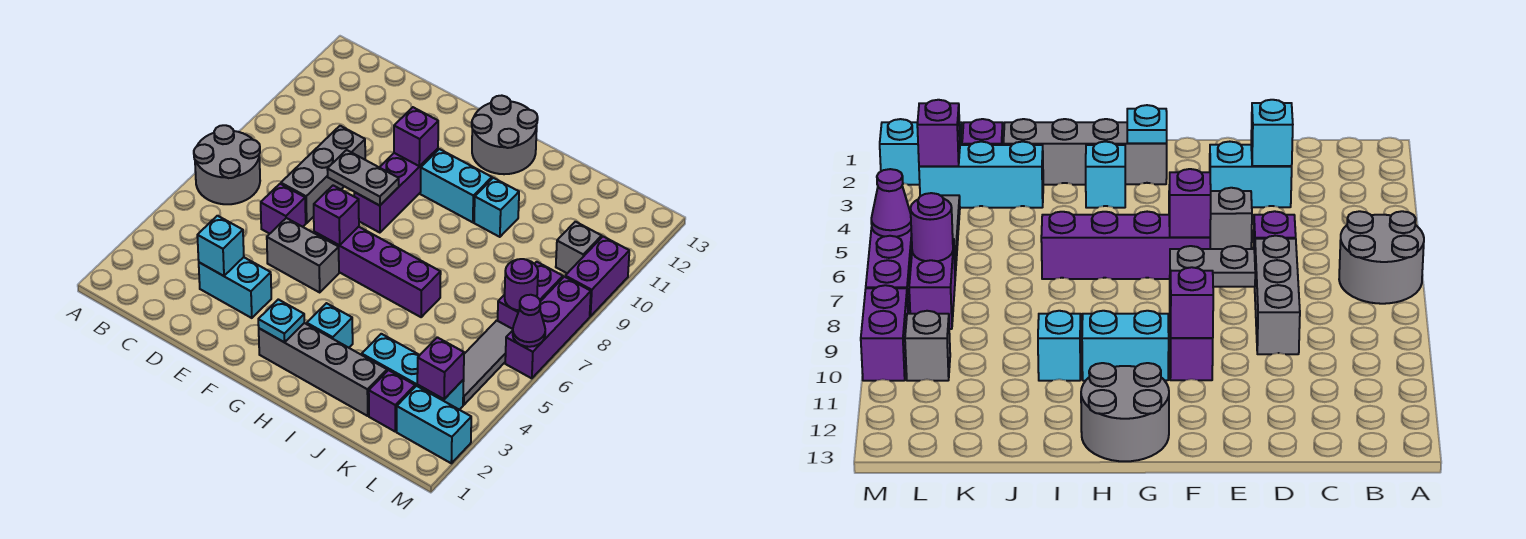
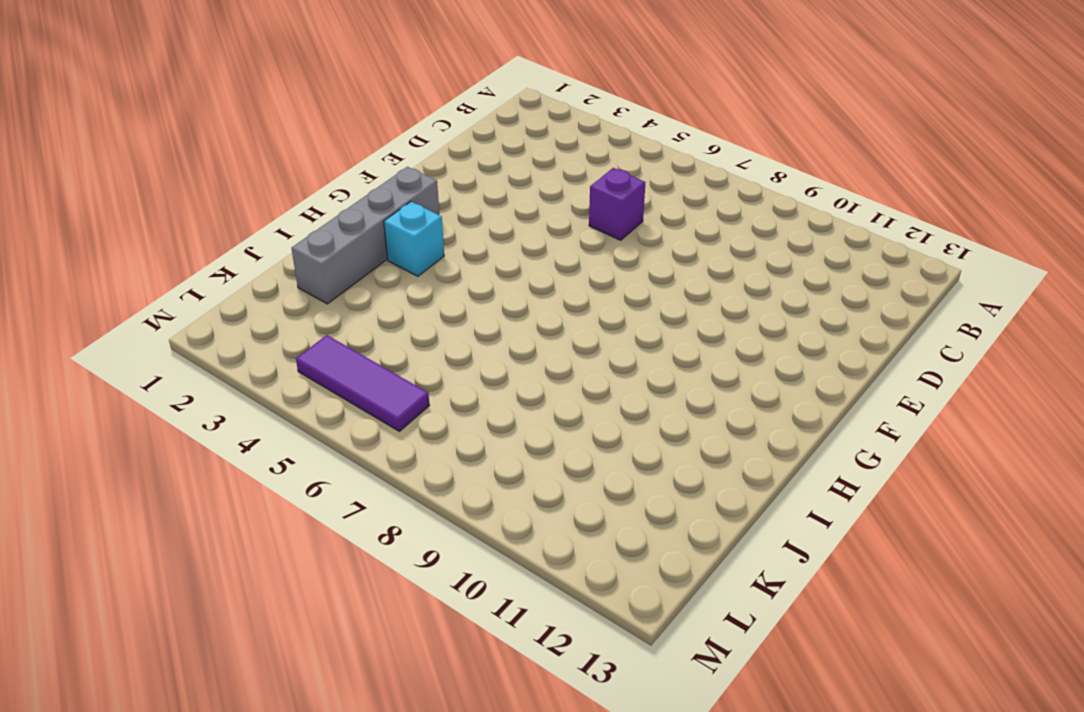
purple tile L4:L6 level 1 -> grey tile L4:L6 level 1
none -> grey round brick A6:B7 level 1
none -> cyan brick D3:E3 level 1
none -> grey brick D7:D9 level 1

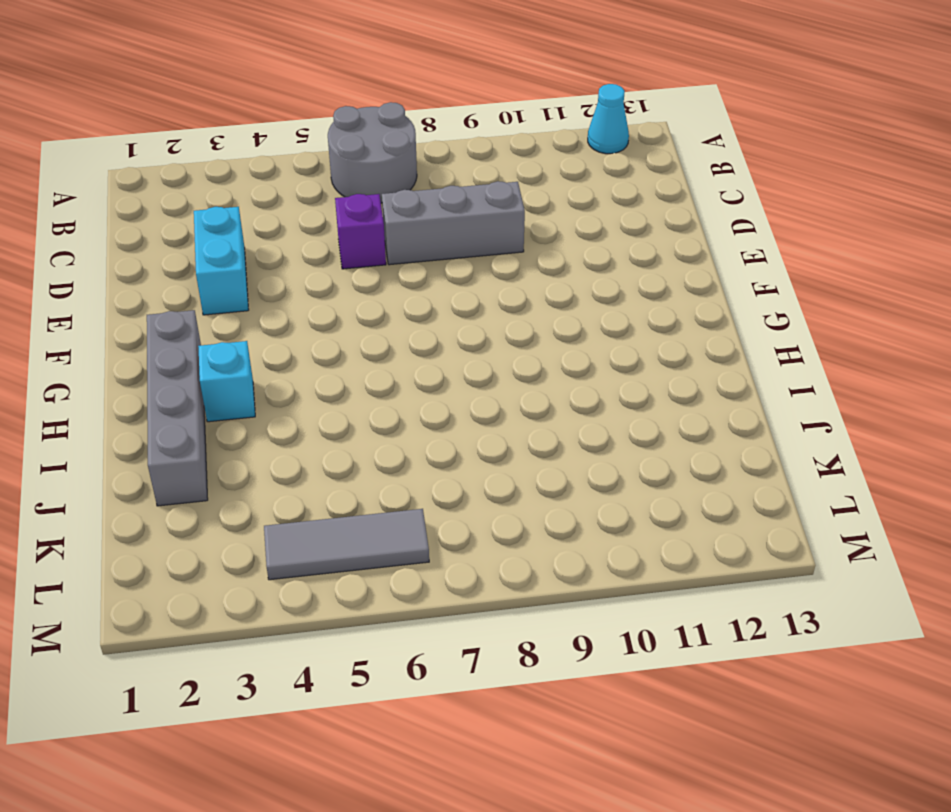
cyan cone A12 level 1 -> none
none -> grey brick E5:F5 level 1
none -> purple brick F6:I6 level 1
none -> purple brick F8:F10 level 1

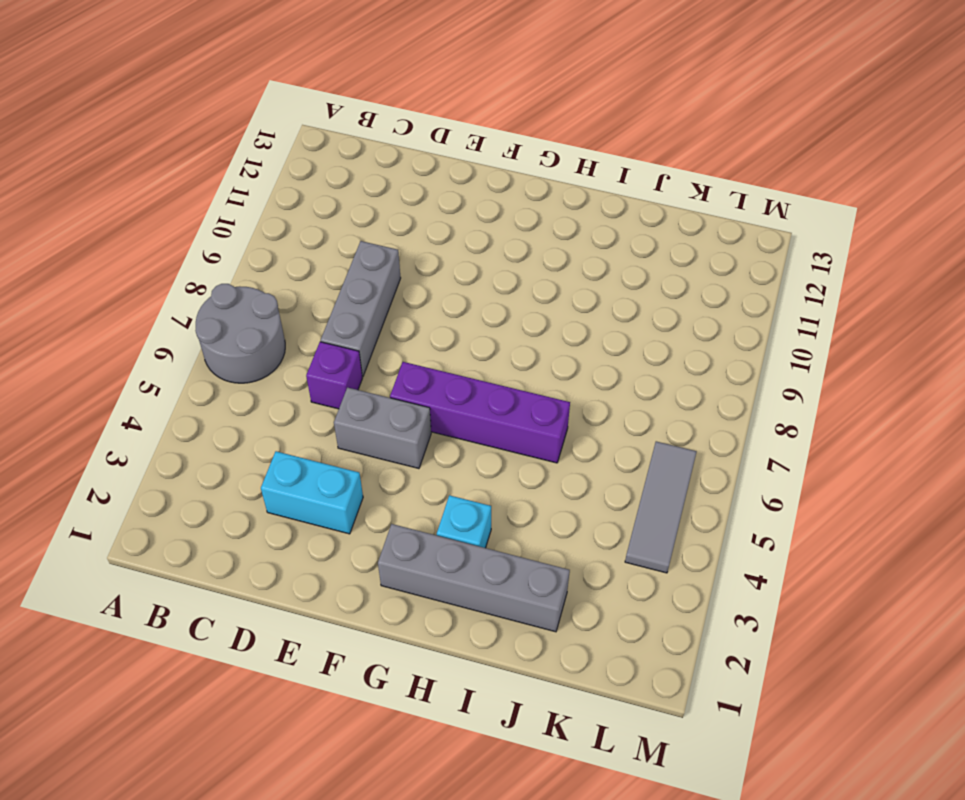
none -> purple brick F8:F10 level 1
none -> cyan brick G10:H10 level 1
none -> grey round brick G12:H13 level 1

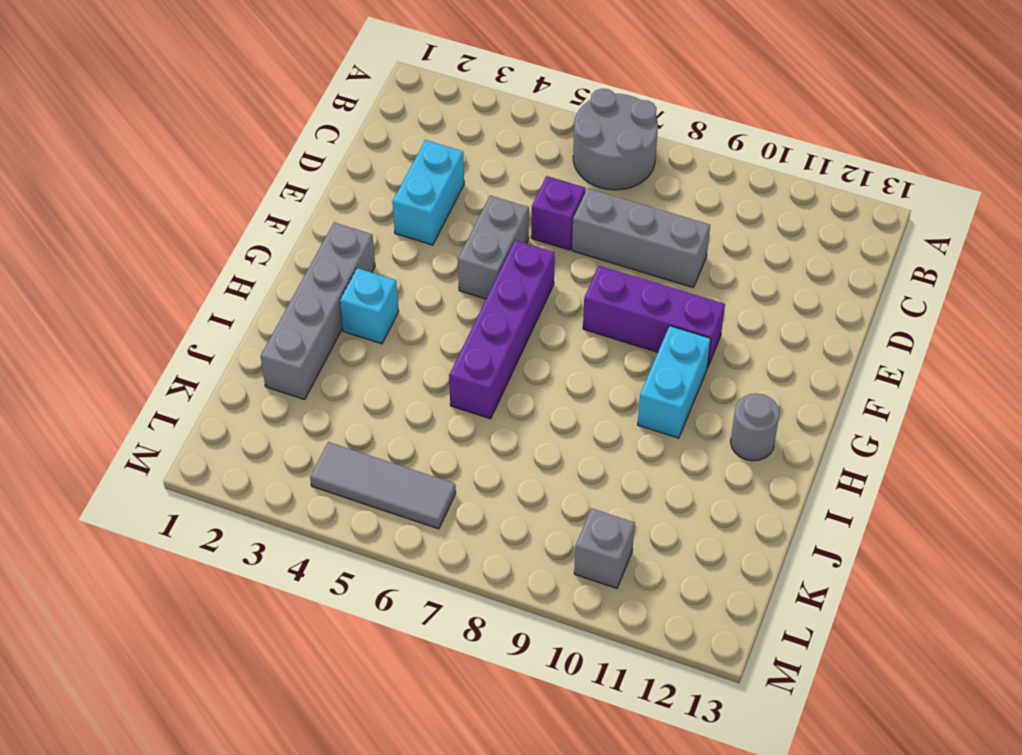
grey round brick H12 level 1 -> grey round brick G12:H13 level 1
none -> cyan brick I10 level 1
none -> cyan brick J3:L3 level 1
none -> purple brick K2 level 1

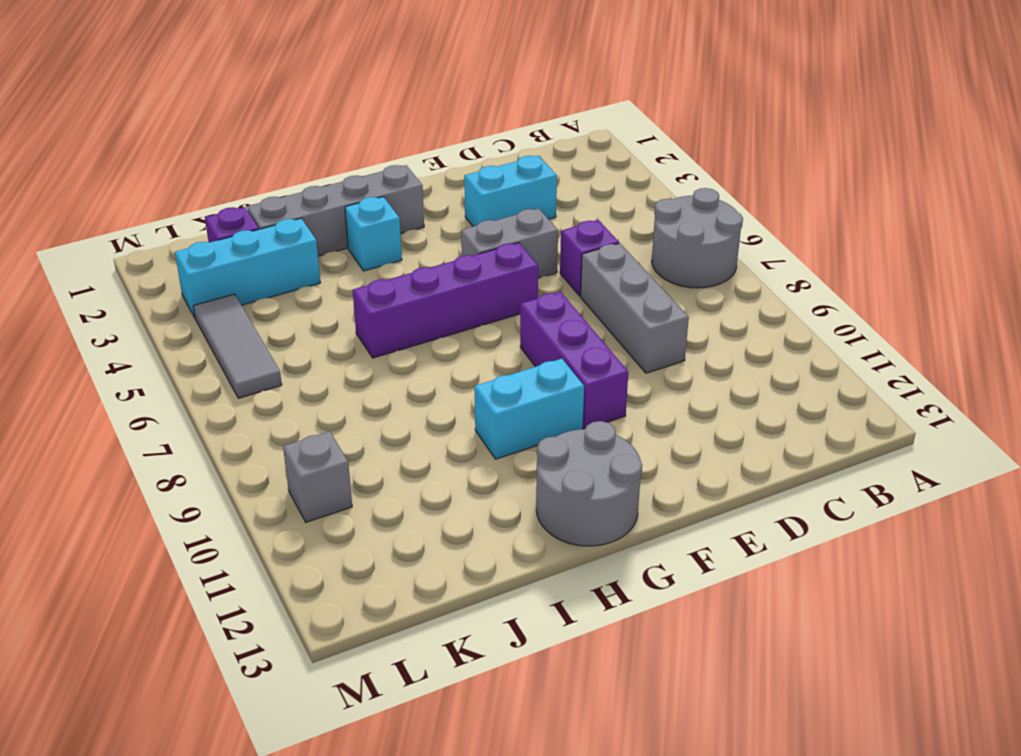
none -> cyan brick I10 level 1
none -> cyan brick L2:M2 level 1
none -> purple brick L7:L8 level 1

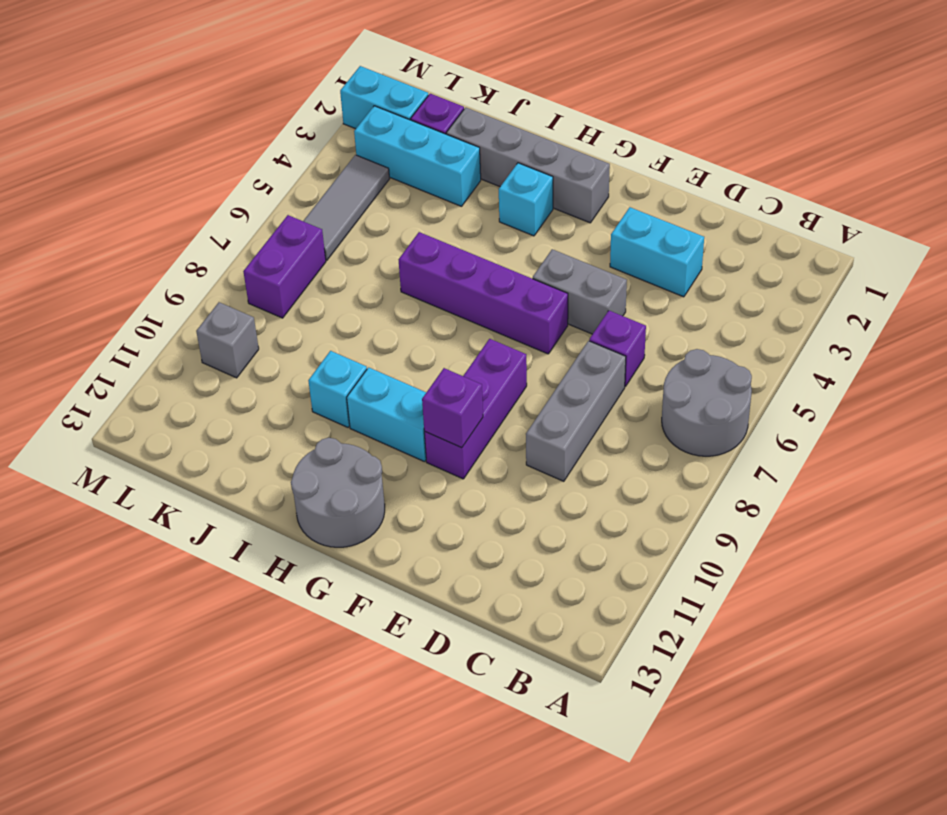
none -> purple brick M6:M8 level 1
none -> purple brick M9:M10 level 1
none -> cyan brick D3 level 2

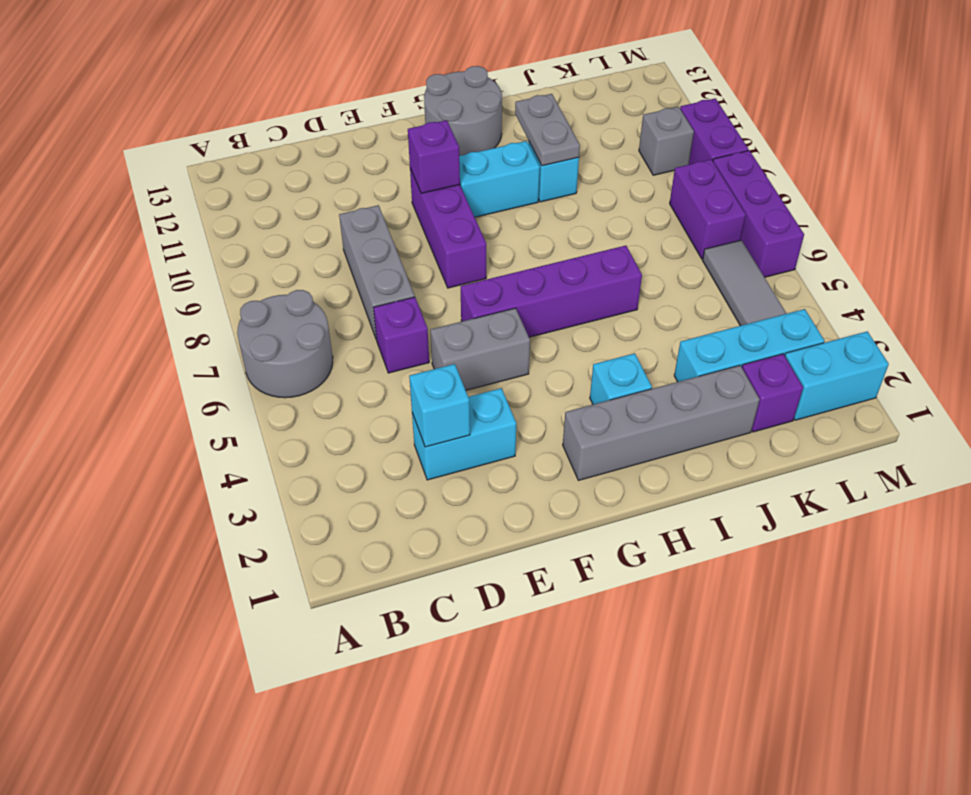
grey plate I10:I11 level 2 -> grey plate E8:F8 level 2
none -> purple brick F6 level 2
none -> cyan plate G2 level 2
none -> purple brick L3 level 2

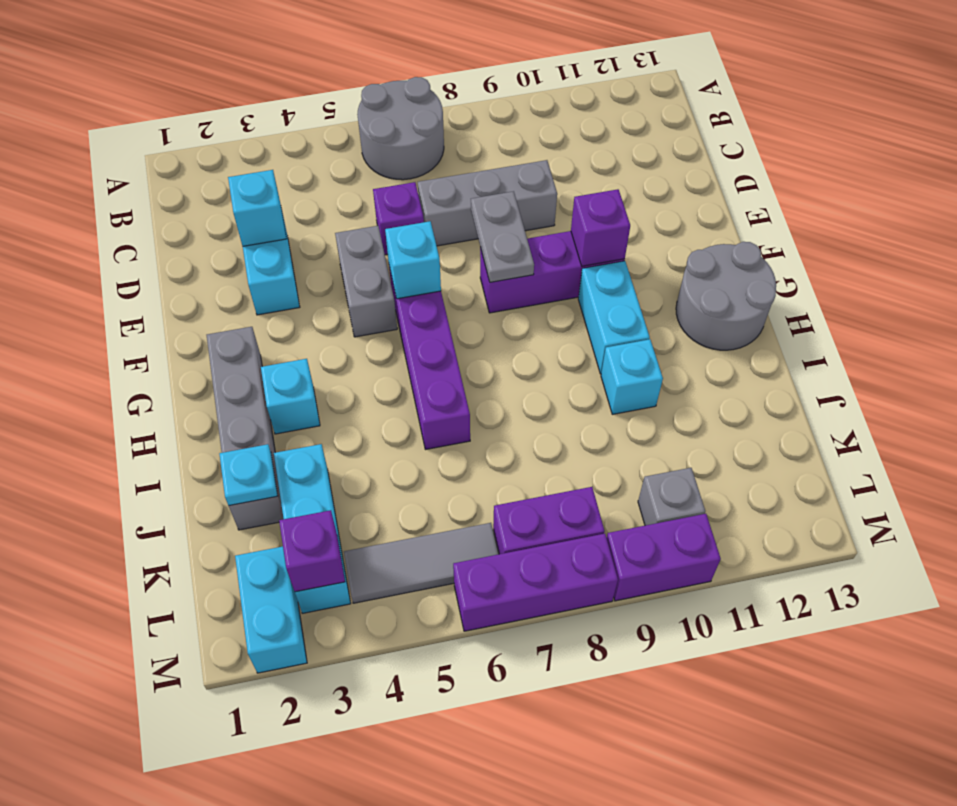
cyan brick F6 level 2 -> purple brick F6 level 2
cyan plate J2 level 2 -> cyan plate G2 level 2
none -> purple brick K2 level 1
none -> purple round brick L7 level 2
none -> purple cone M6 level 2

